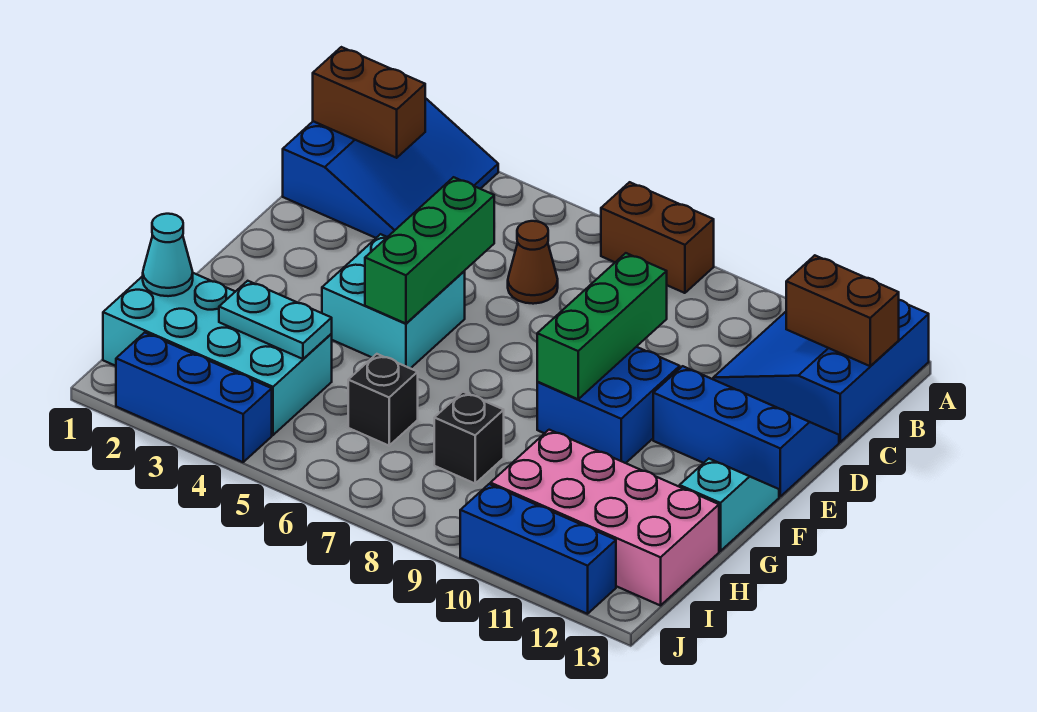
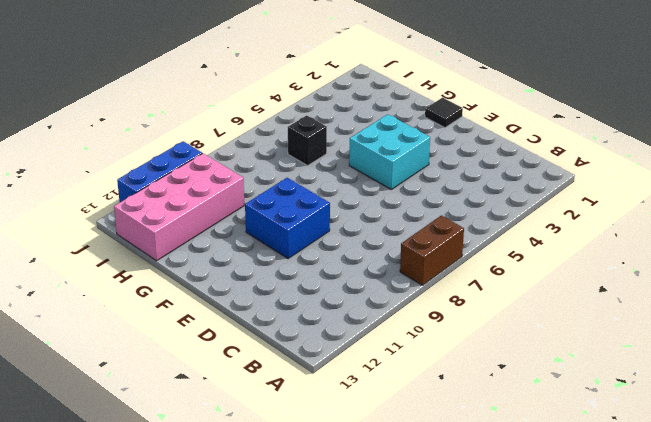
black tile F1 level 1 -> none
none -> blue slope A1:C3 level 1 top 1
none -> blue slope A11:C13 level 1 top 13
none -> brown cone C6 level 1

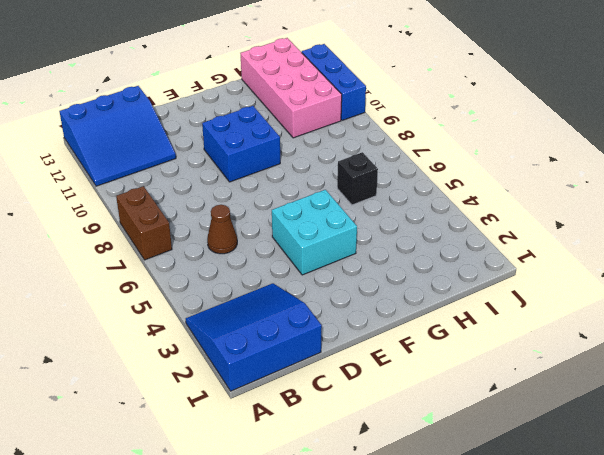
none -> blue slope D11:E13 level 1 top E
none -> cyan slope F13:G13 level 1 top G
none -> cyan brick H1:I4 level 1

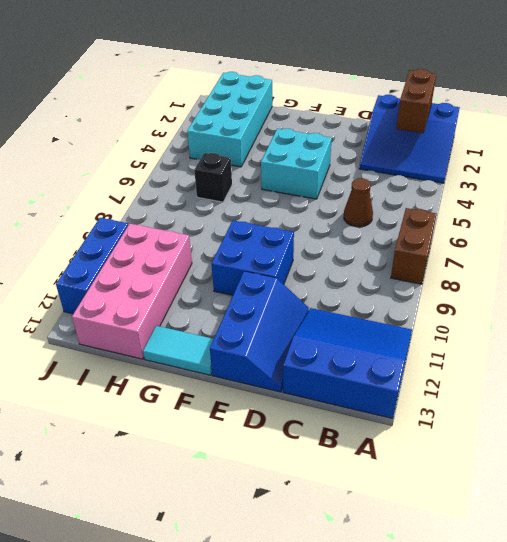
cyan tile F13:G13 level 1 -> cyan slope F13:G13 level 1 top G
none -> black brick H8 level 1
none -> blue brick J2:J4 level 1
none -> brown brick B12:B13 level 2

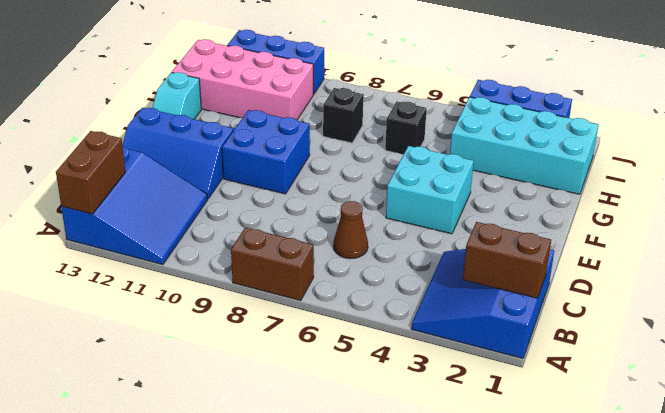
brown brick A13:B13 level 2 -> brown brick B12:B13 level 2
none -> green brick D5:F5 level 2
none -> green brick D9:F9 level 2
none -> cyan cone H1 level 2

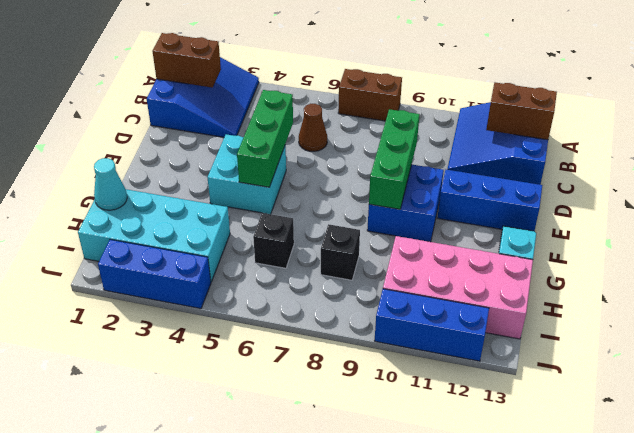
none -> cyan plate H3:H4 level 2

